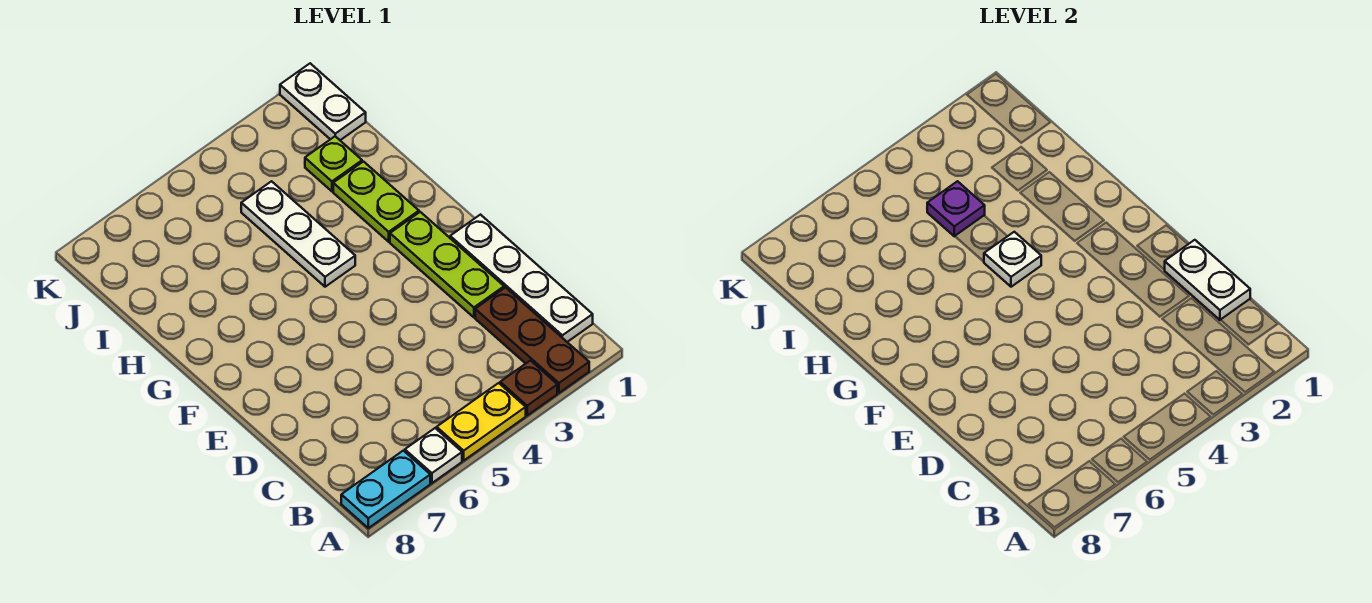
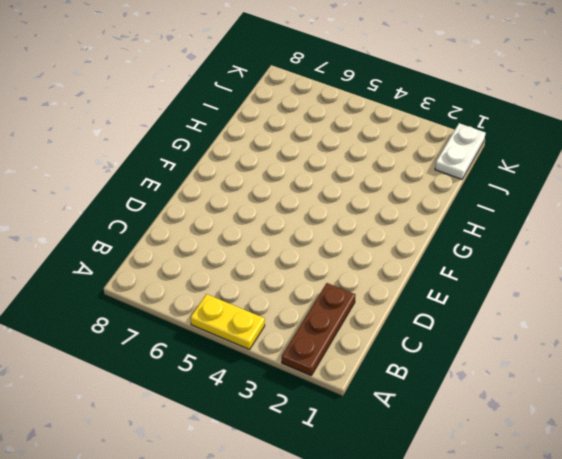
none -> brown plate A3 level 1
none -> white plate A6 level 1
none -> cyan plate A7:A8 level 1

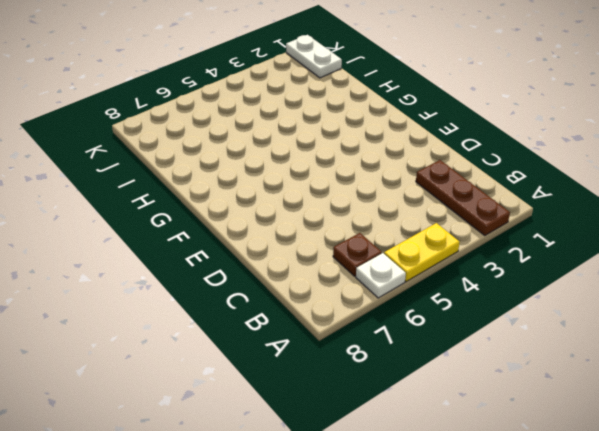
brown plate B6 level 1 -> brown plate A3 level 1
none -> cyan plate A7:A8 level 1
none -> white plate B1:E1 level 1
none -> lime plate D2:F2 level 1

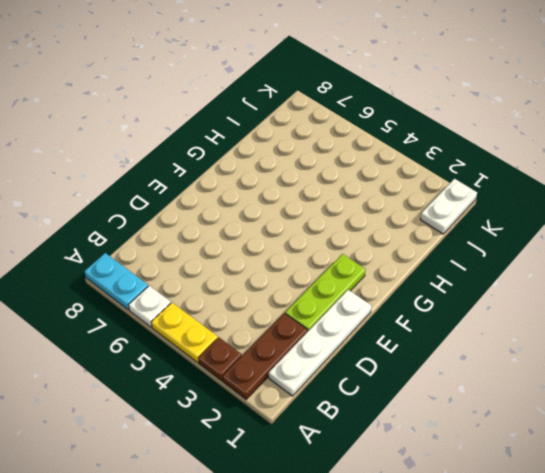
none -> lime plate G2:H2 level 1
none -> white plate G4:I4 level 1
none -> lime plate I2 level 1

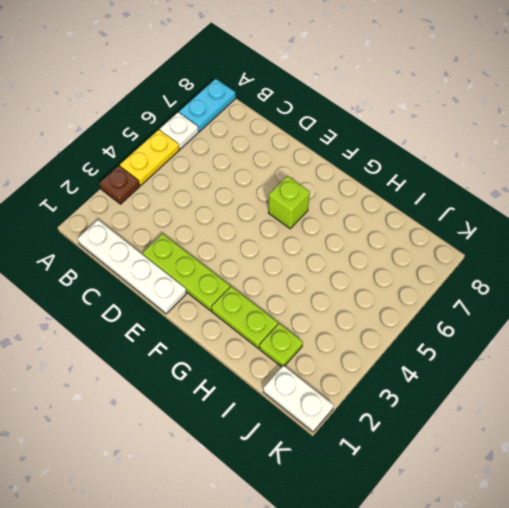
lime brick F6 level 1 -> none
none -> brown plate A2:C2 level 1
none -> white plate G4:I4 level 1
none -> white plate C1:D1 level 2

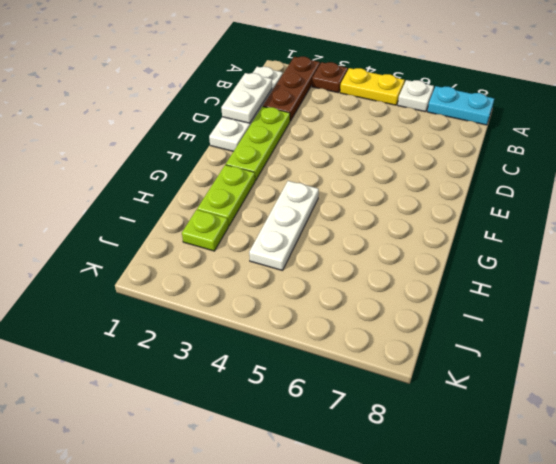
none -> white plate J1:K1 level 1
none -> white plate G4 level 2
none -> purple plate I4 level 2

